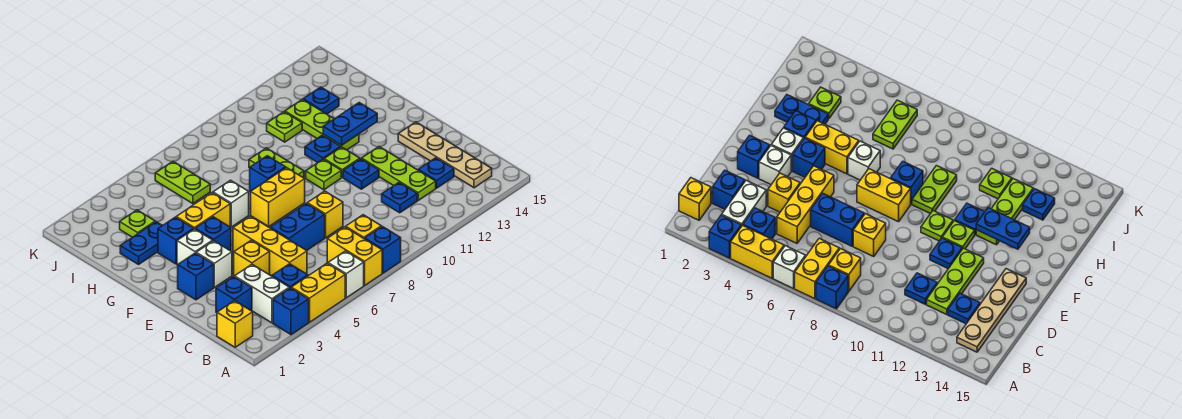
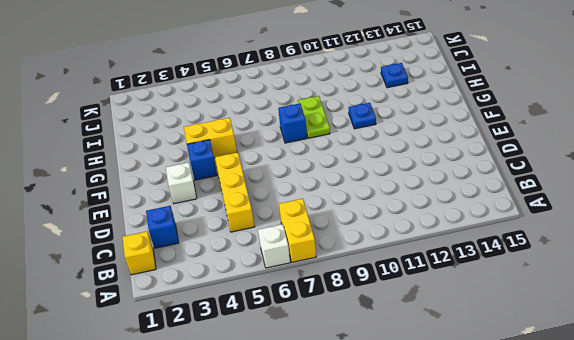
none -> blue brick A3 level 1
none -> yellow brick A4:A5 level 1
none -> blue brick A8 level 1
none -> white brick B3:C3 level 1

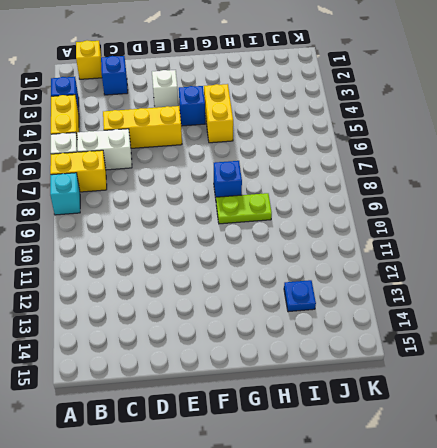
cyan brick A8 level 1 -> blue brick A8 level 1
white brick B6:C6 level 1 -> white brick B3:C3 level 1
none -> blue brick B4 level 1
none -> yellow brick B8 level 1
none -> tan plate B14:E14 level 1
none -> blue plate C11 level 1

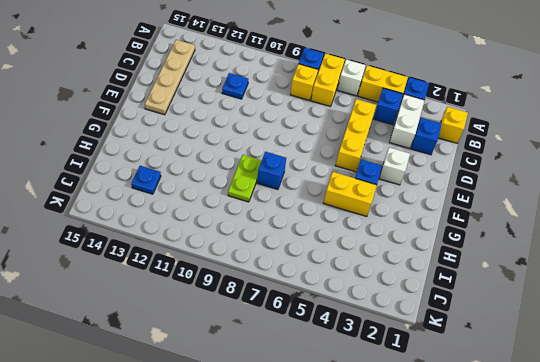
none -> lime plate C12:E12 level 1
none -> blue plate C13 level 1
none -> yellow brick D4 level 1
none -> blue brick D6:D7 level 1

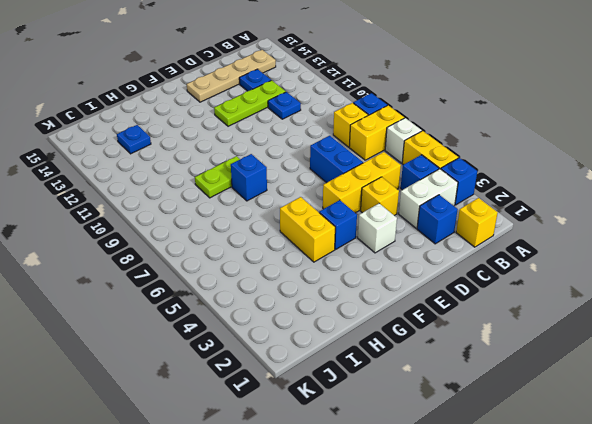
none -> yellow brick D8 level 1
none -> blue brick E2 level 1
none -> blue plate E11 level 1
none -> white brick F3 level 1

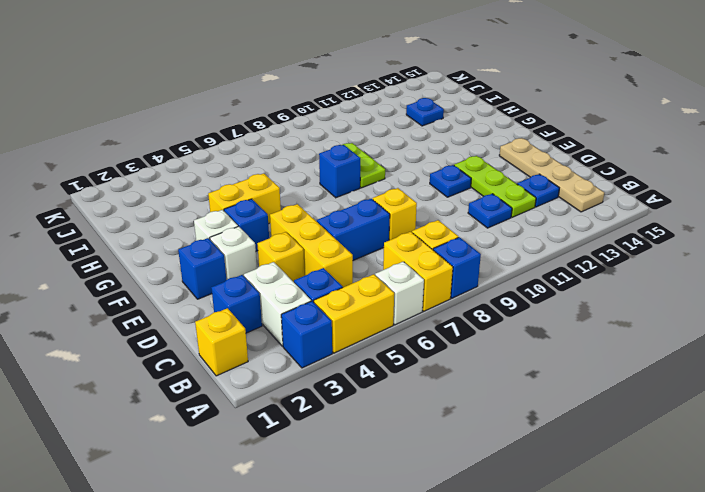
none -> yellow brick F7:F8 level 1
none -> lime plate F10 level 1
none -> lime plate F11 level 1
none -> blue brick G3 level 1

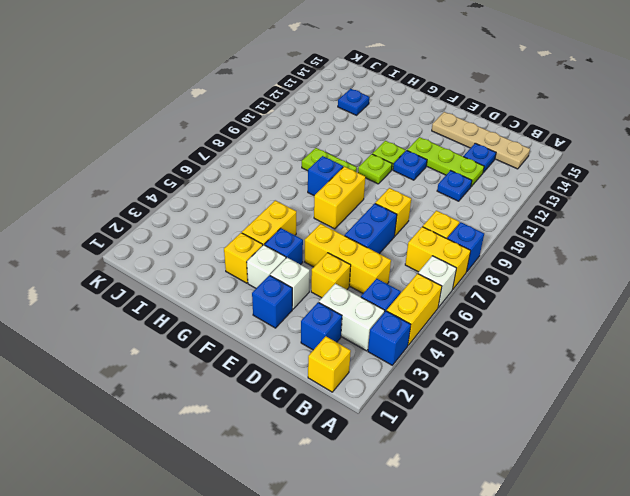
yellow brick G3 level 1 -> blue brick G3 level 1
none -> white brick G6 level 1
none -> blue plate G11 level 1
none -> lime plate G12:I12 level 1
none -> blue plate H2:H3 level 1

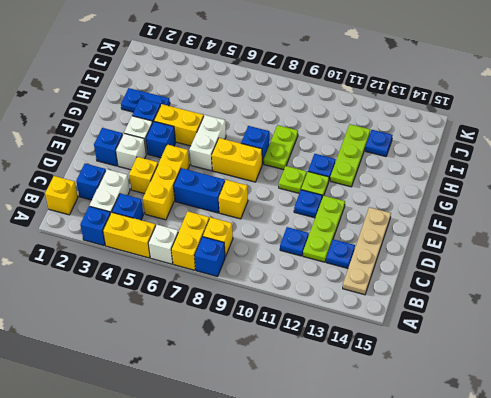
white brick F6:G6 level 1 -> white brick G6 level 1
none -> lime plate I3 level 1
none -> lime plate I6:J6 level 1
none -> lime plate I11 level 1
none -> blue plate G12:G13 level 2

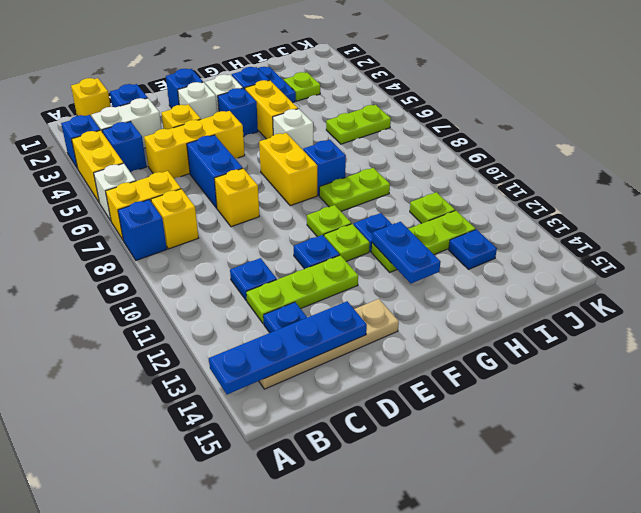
blue plate A14:D14 level 2 -> none

